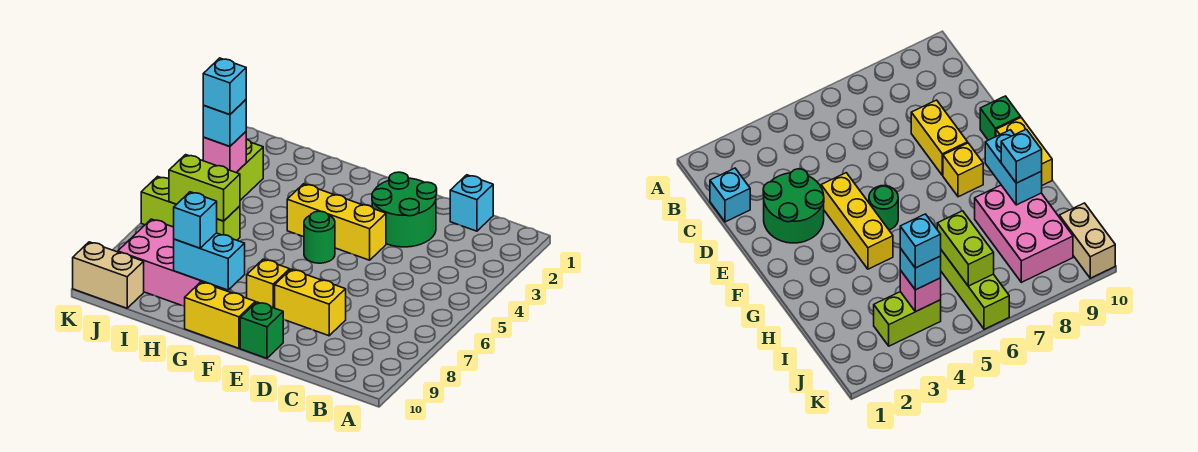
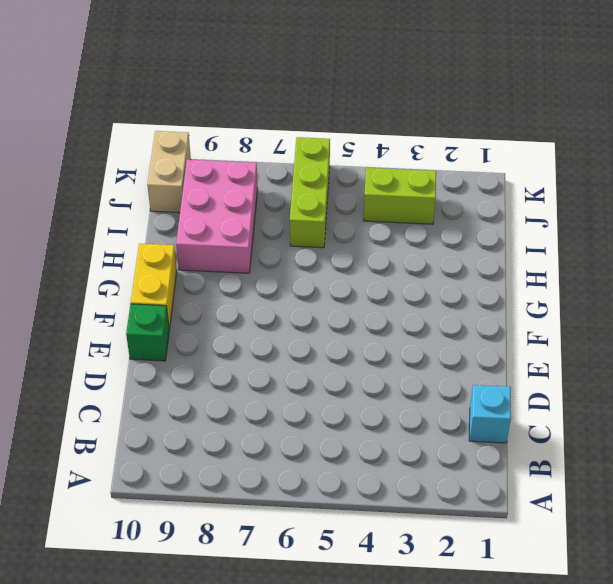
none -> green round brick D2:E3 level 1
none -> yellow brick D8:E8 level 1
none -> yellow brick E4:G4 level 1

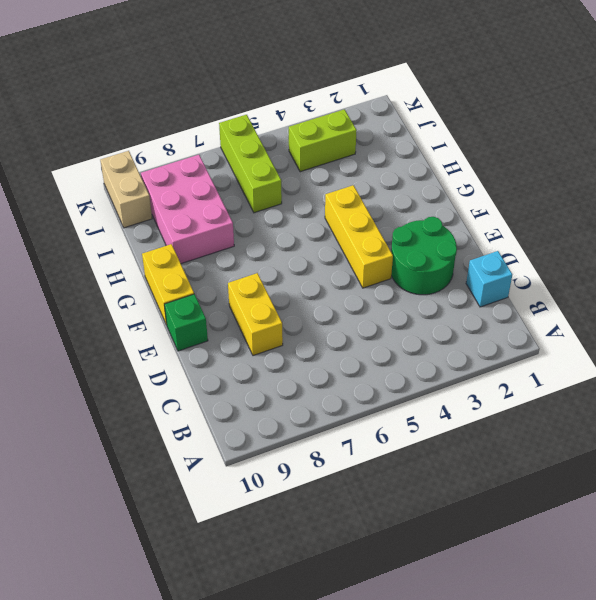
none -> green round brick F5 level 1
none -> yellow brick F8 level 1
none -> cyan brick G9:H9 level 2

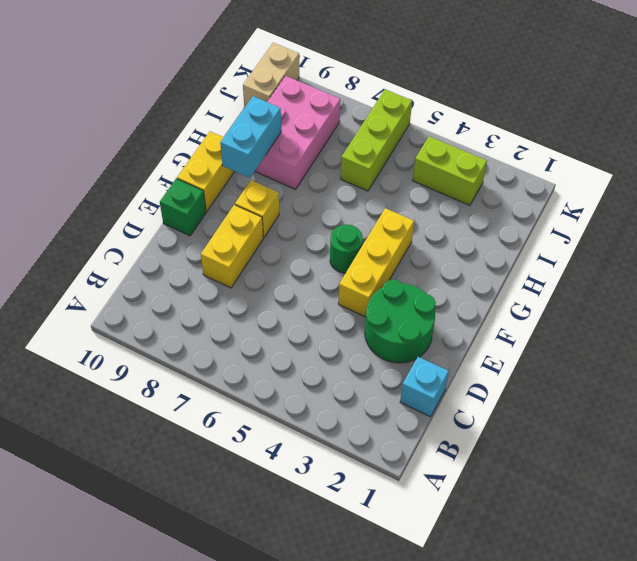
none -> lime brick I6:J6 level 2
none -> pink brick J4 level 2
none -> cyan brick H9 level 3

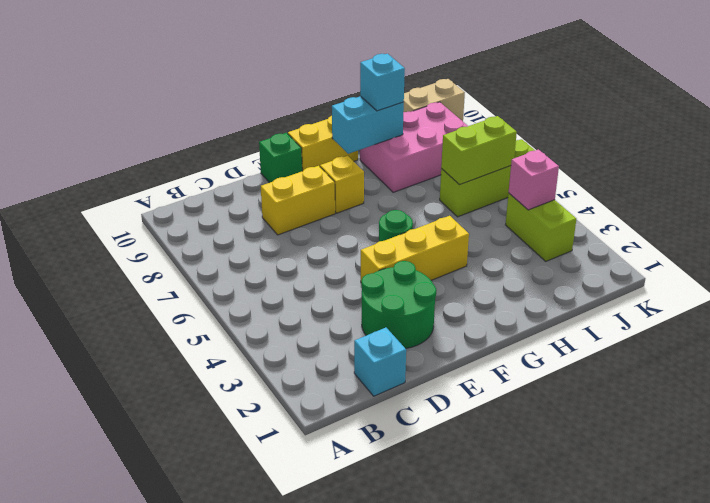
none -> cyan brick J4 level 3
none -> cyan brick J4 level 4

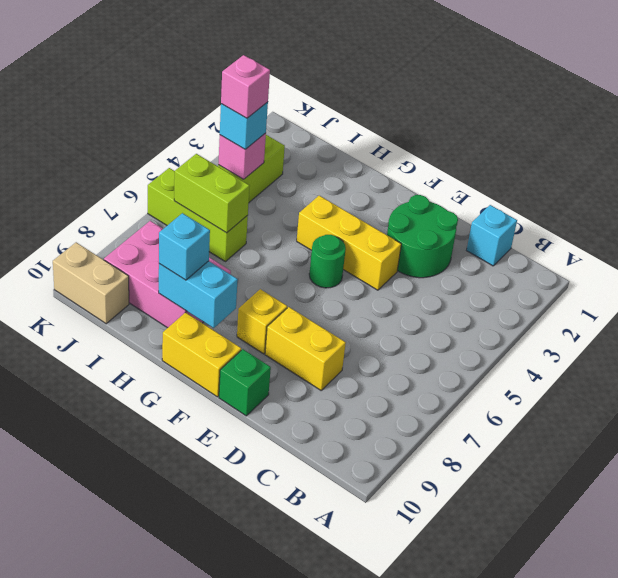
pink brick J4 level 4 -> cyan brick J4 level 4

